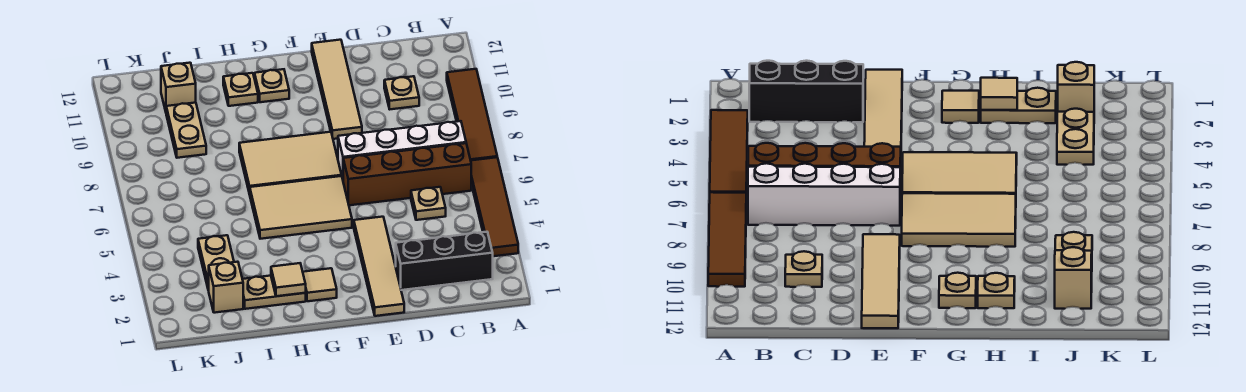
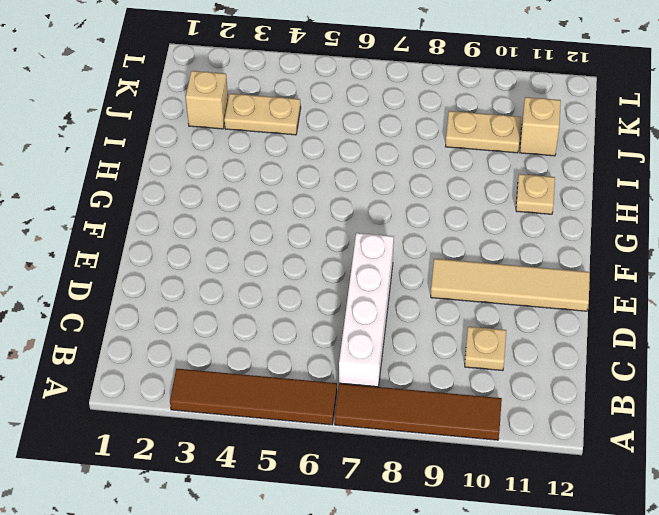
none -> black brick B2:D2 level 1
none -> brown brick B6:E6 level 1
none -> tan plate C5 level 1

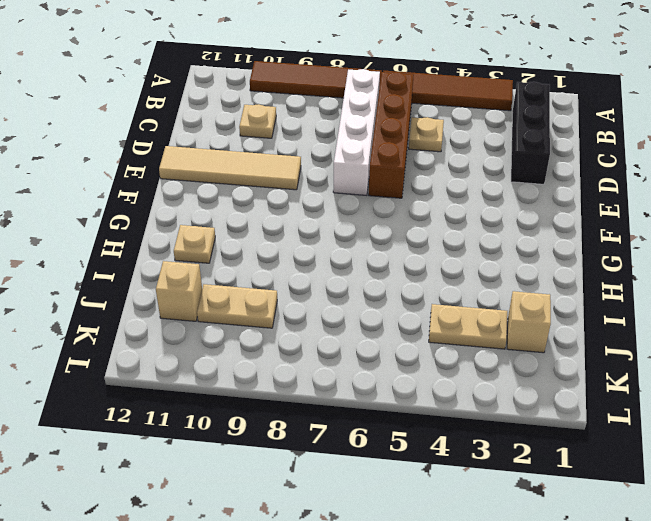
none -> tan tile E1:E4 level 1
none -> tan tile F5:H6 level 1
none -> tan tile F7:H8 level 1

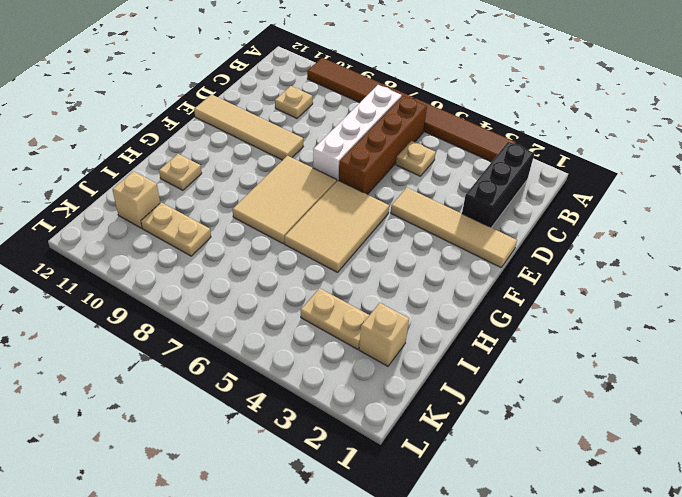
none -> tan tile G2 level 1
none -> tan plate G11 level 1
none -> tan plate H2:I2 level 1

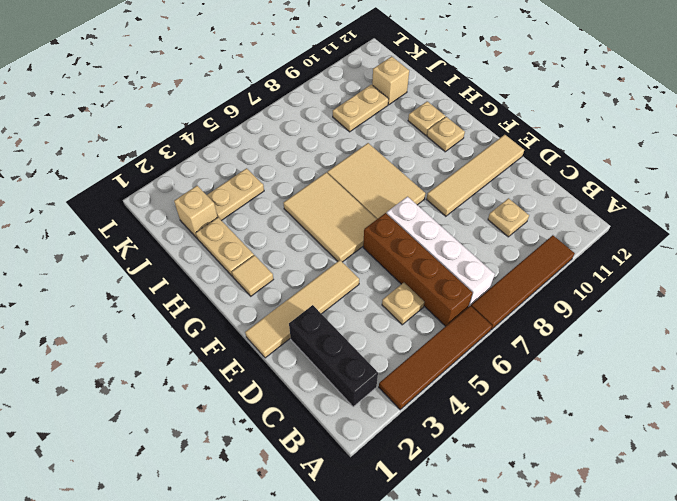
none -> tan tile H2 level 2

